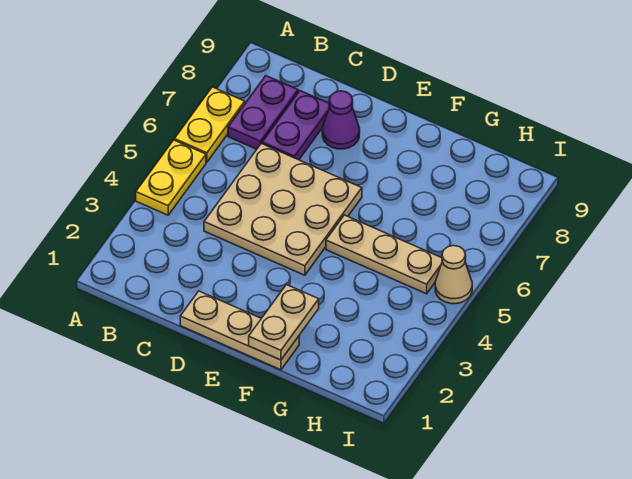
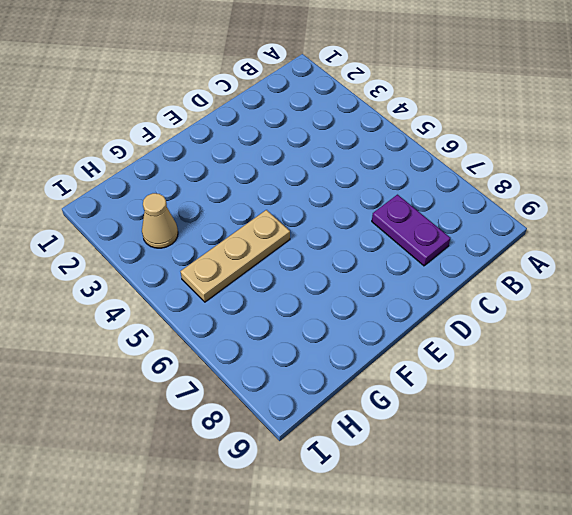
tan cone H3 level 1 -> tan cone I5 level 1
none -> yellow plate A4:A5 level 1
none -> yellow plate A6:A7 level 1

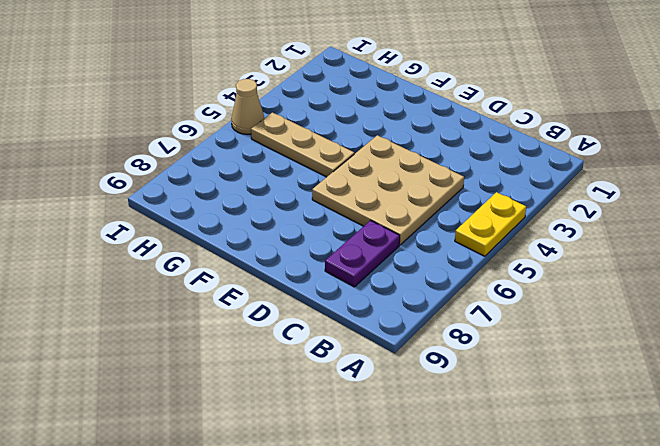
none -> yellow plate A6:A7 level 1
none -> purple plate B7:B8 level 1

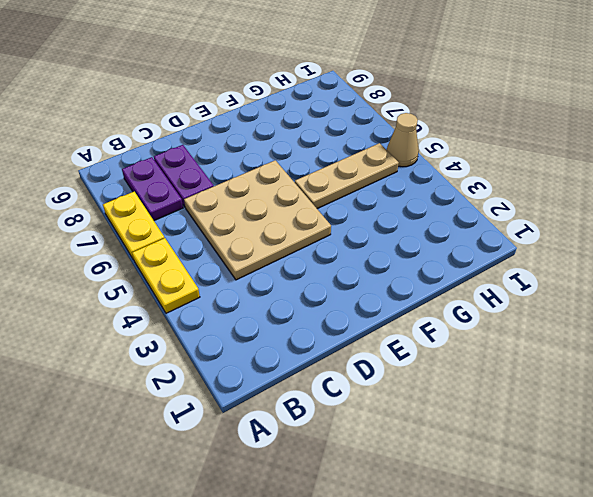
none -> tan plate D1:F1 level 1
none -> purple cone D8 level 1

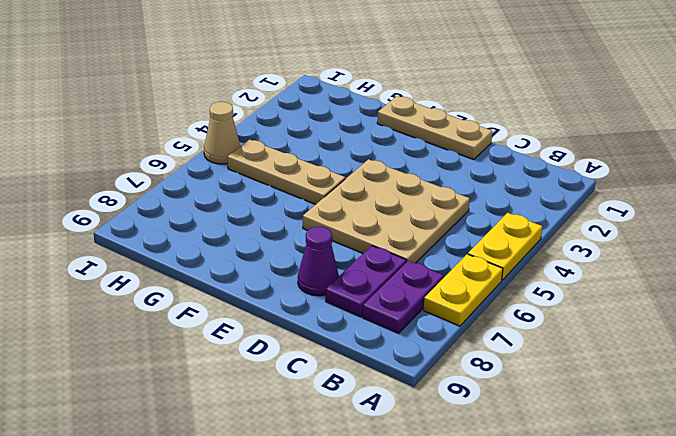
none -> tan plate F1:F2 level 2

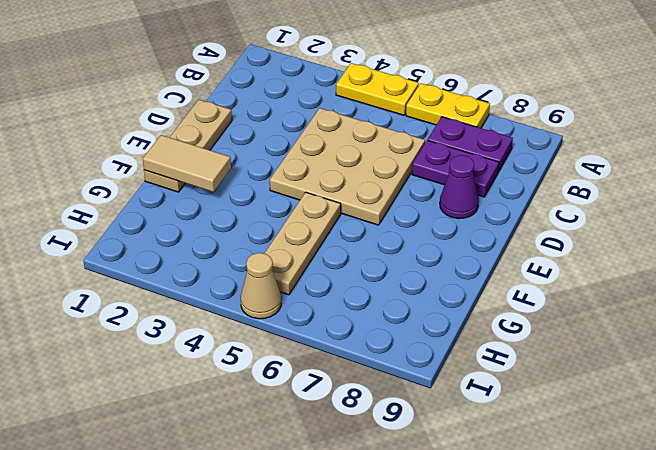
tan tile F1:F2 level 2 -> tan plate F1:F2 level 2

